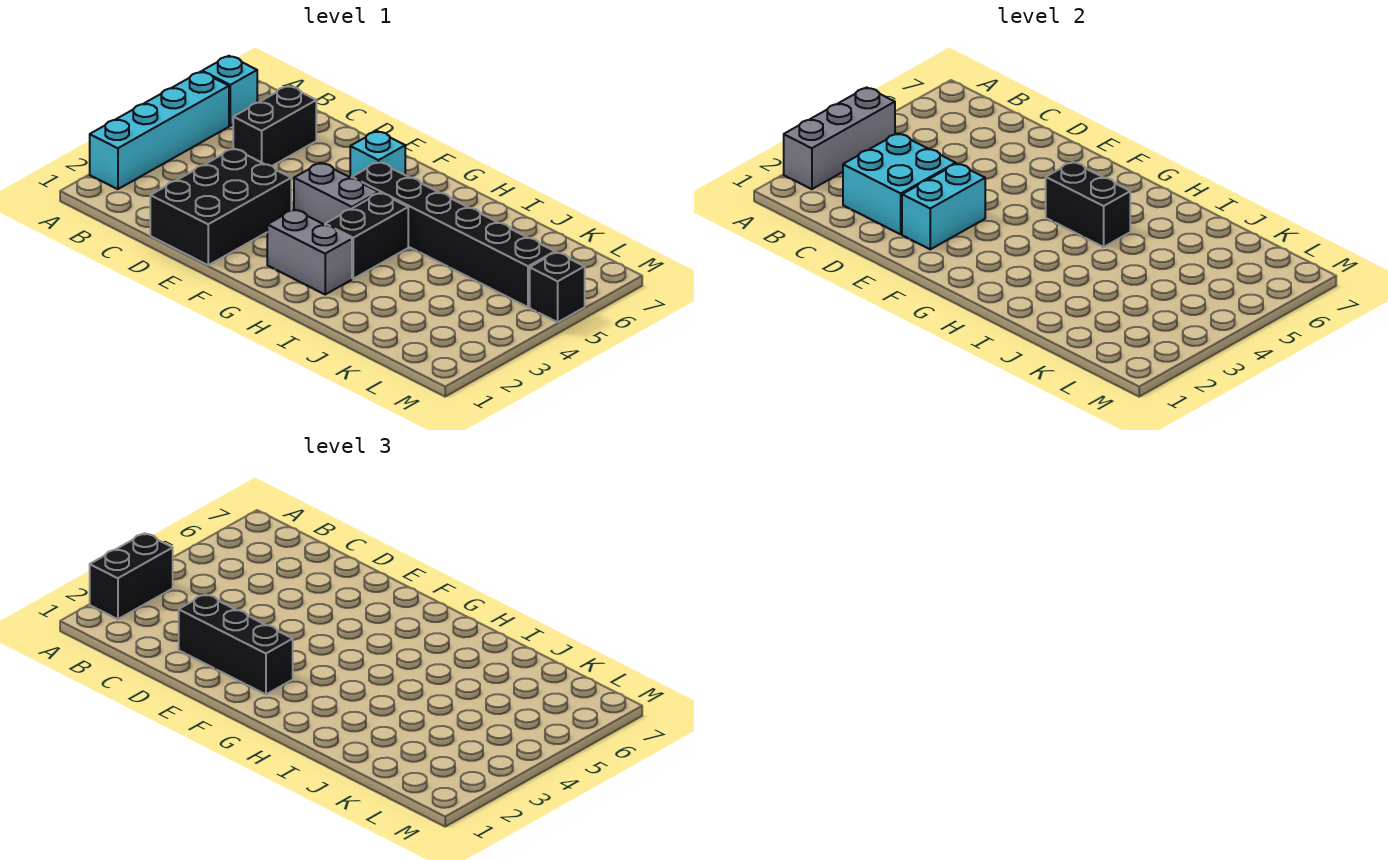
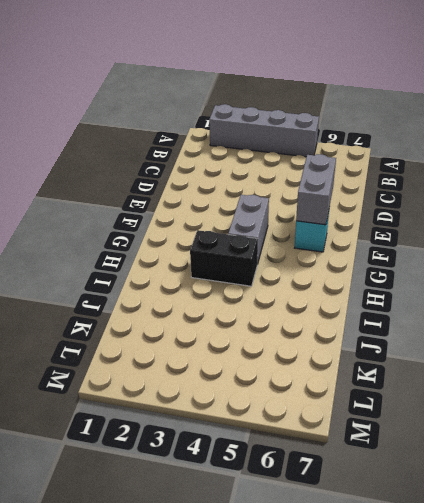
grey brick A2:A5 level 1 -> cyan brick A2:A5 level 1
grey brick E6:F6 level 2 -> grey brick G2:H2 level 1
none -> cyan brick A6 level 1
none -> black brick C5:C6 level 1
none -> black brick D1:E3 level 1

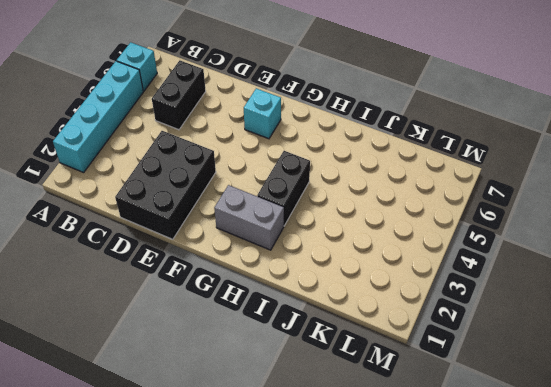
none -> grey brick F4:G4 level 1
none -> black brick G5:L5 level 1
none -> black brick M5 level 1

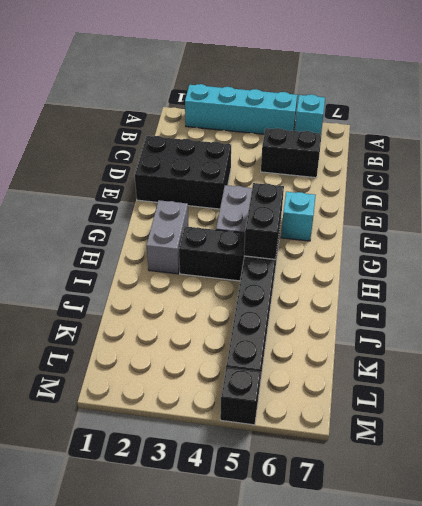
none -> grey brick A2:A4 level 2
none -> cyan brick C2:D3 level 2
none -> cyan brick E2:E3 level 2

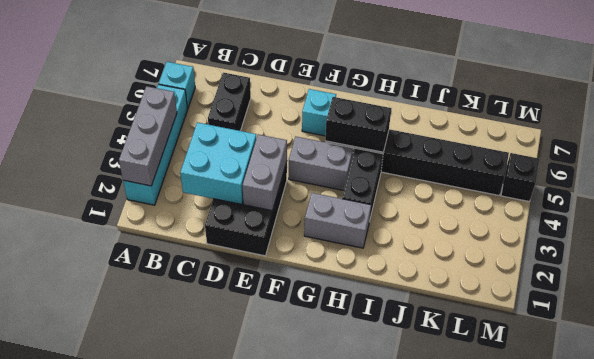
grey brick E2:E3 level 2 -> cyan brick E2:E3 level 2
none -> black brick A2:A3 level 3
none -> black brick D2:F2 level 3

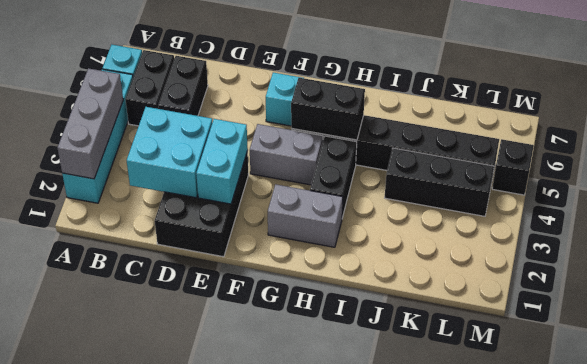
black brick B5:B6 level 1 -> black brick A2:A3 level 3
black brick J4:L4 level 1 -> black brick D2:F2 level 3

